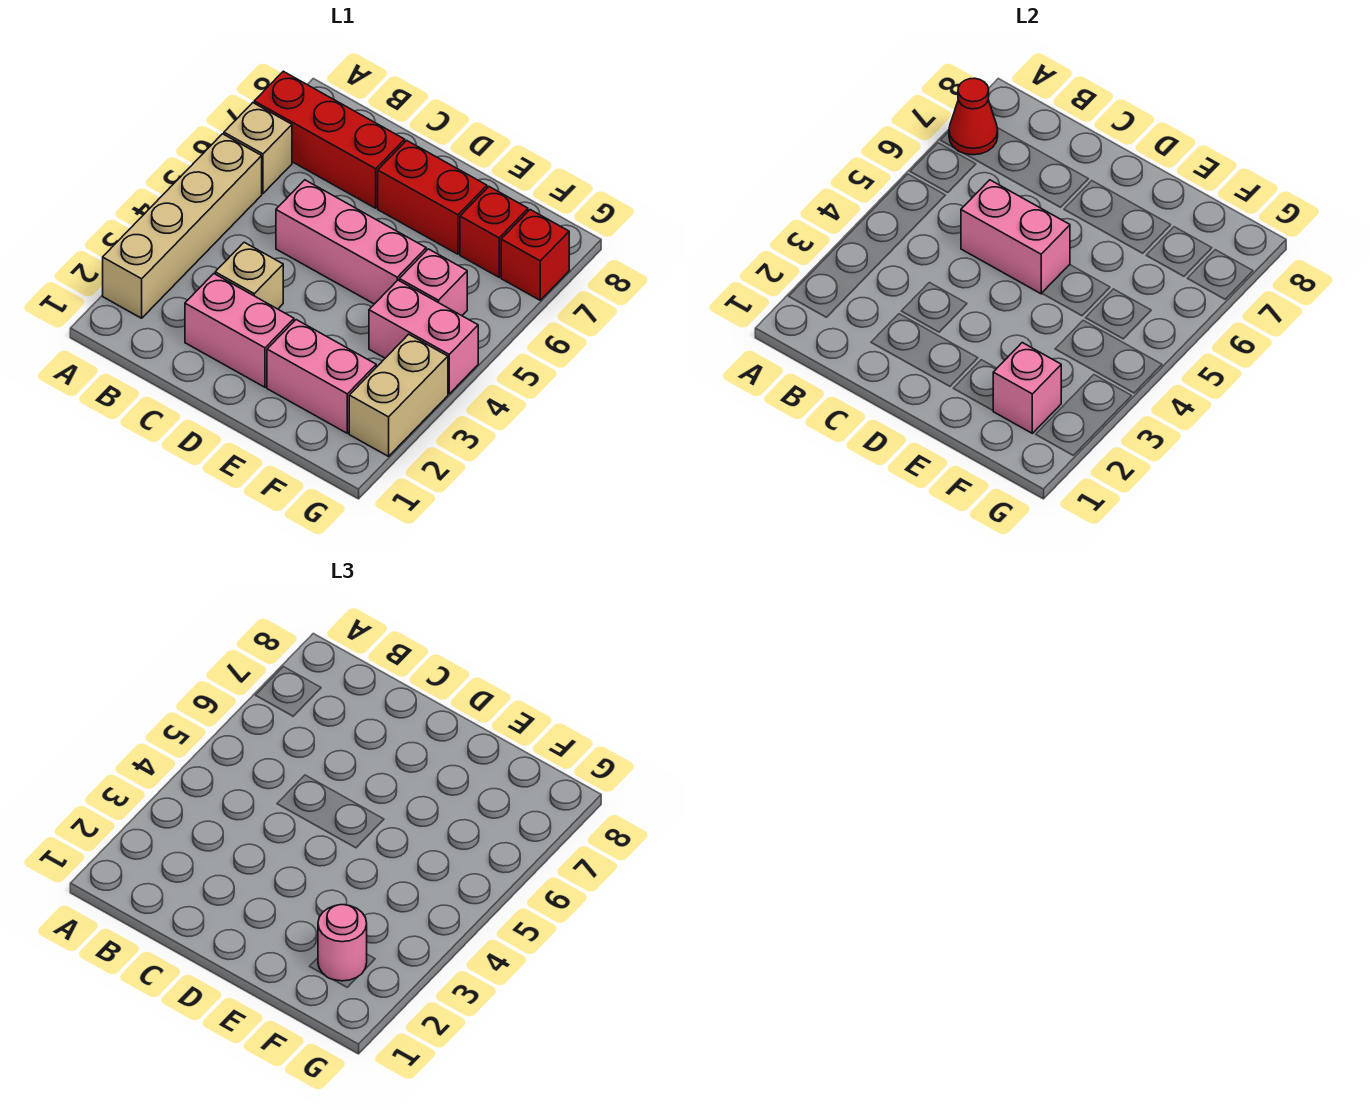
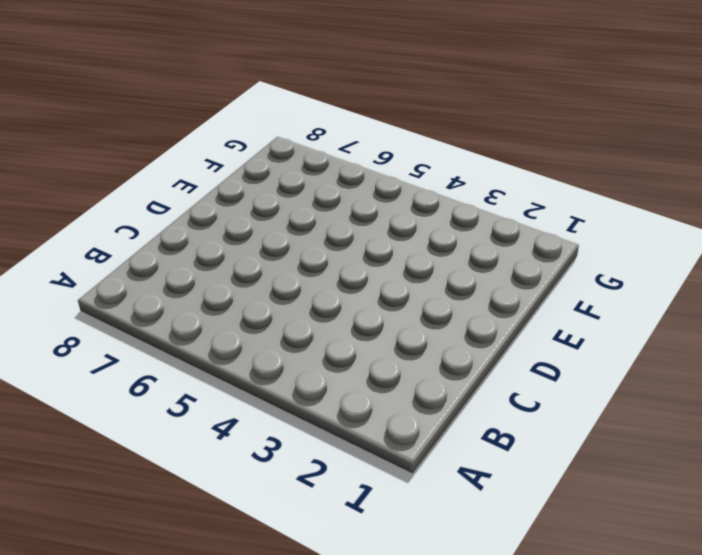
none -> tan brick A2:A5 level 1
none -> tan brick A6 level 1
none -> red brick A7:C7 level 1

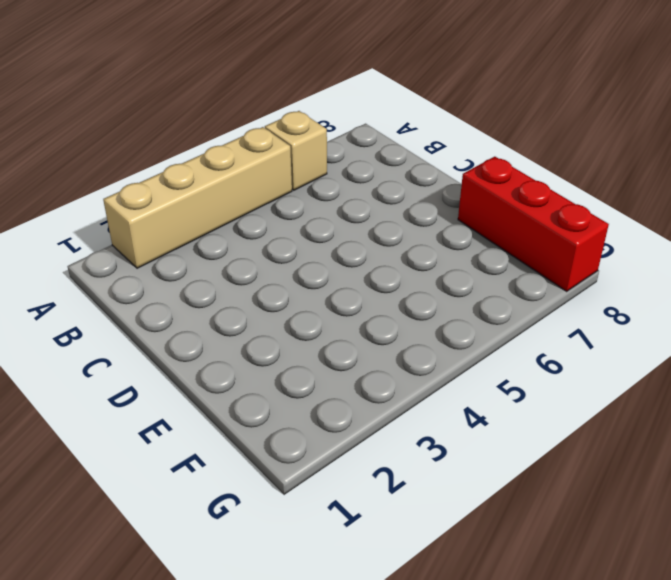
red brick E8:G8 level 1 -> red brick A7:C7 level 1
none -> pink brick C2:D2 level 1
none -> tan brick C3 level 1
none -> pink brick C5:E5 level 1

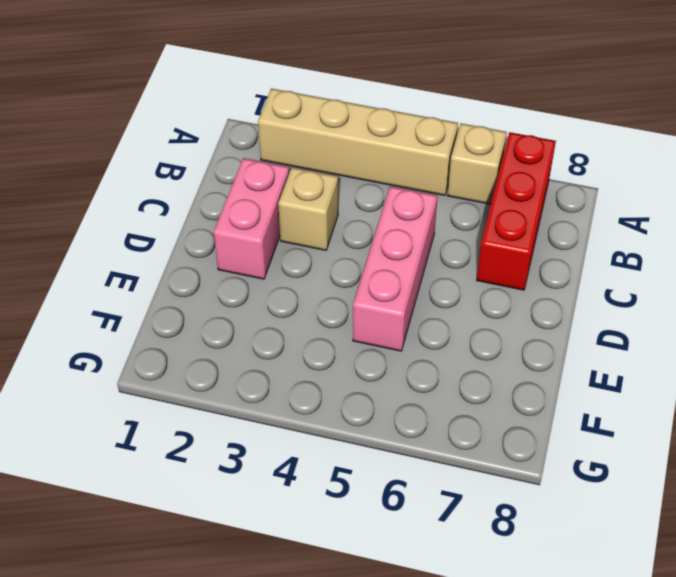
none -> red brick D7:E7 level 1
none -> pink brick E2:F2 level 1
none -> pink brick F4:G4 level 1

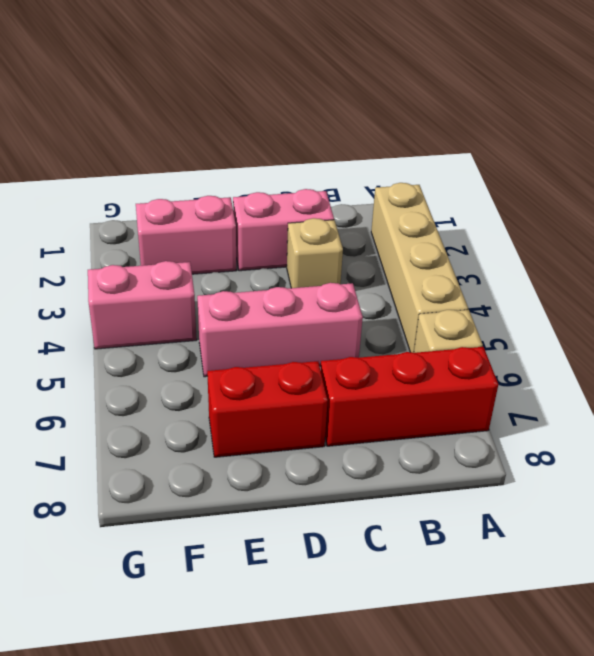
none -> pink brick F5 level 1
none -> red brick F7 level 1
none -> tan brick G2:G3 level 1

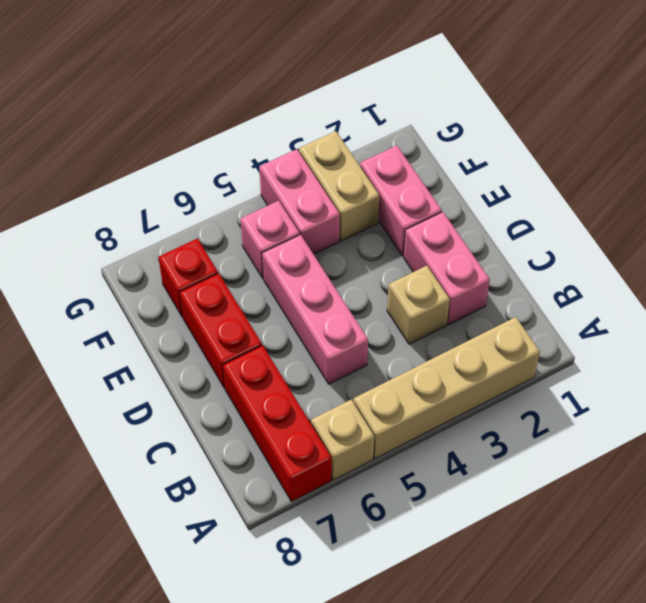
tan brick F3:G3 level 1 -> tan brick G2:G3 level 1
none -> red brick G7 level 1
none -> red cone A7 level 2
none -> pink brick C5:D5 level 2

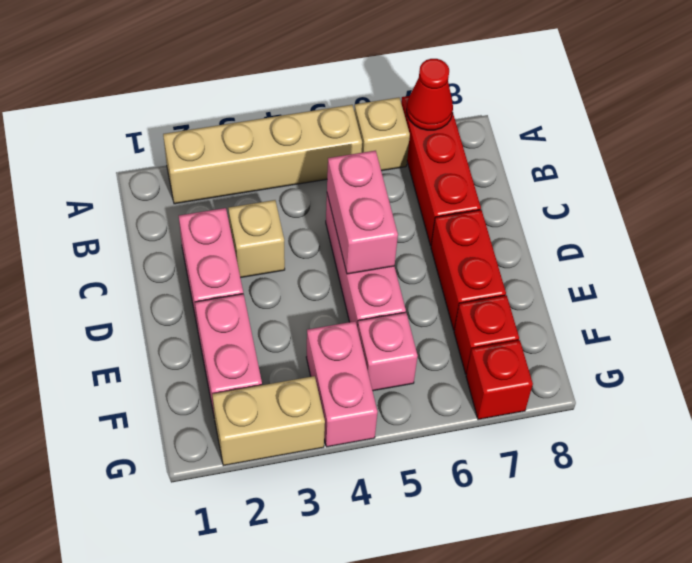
none -> pink brick F2 level 2
none -> pink round brick F2 level 3

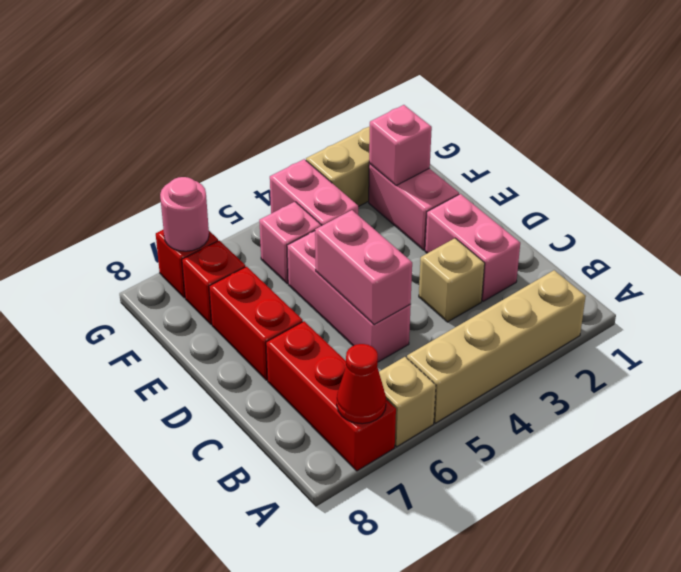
pink round brick G7 level 2 -> pink round brick F2 level 3

